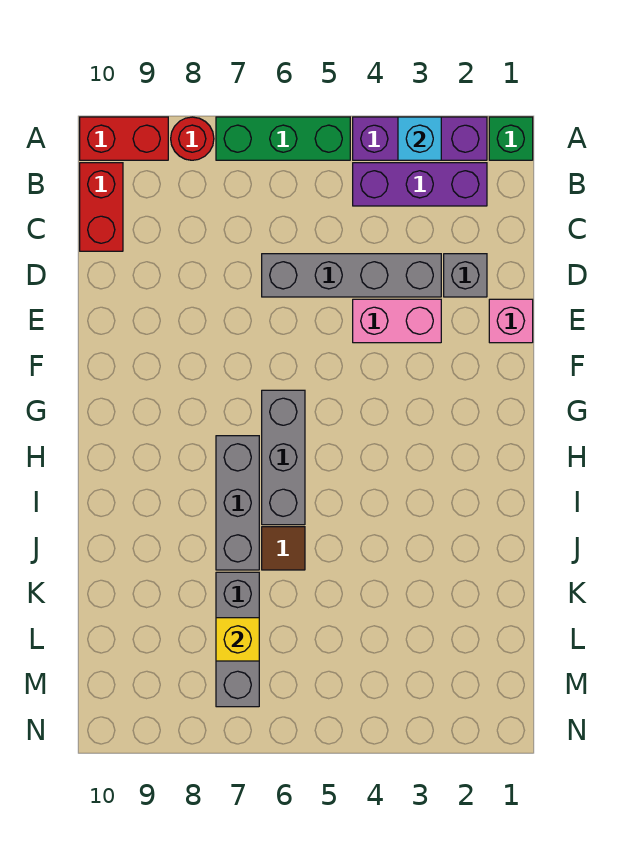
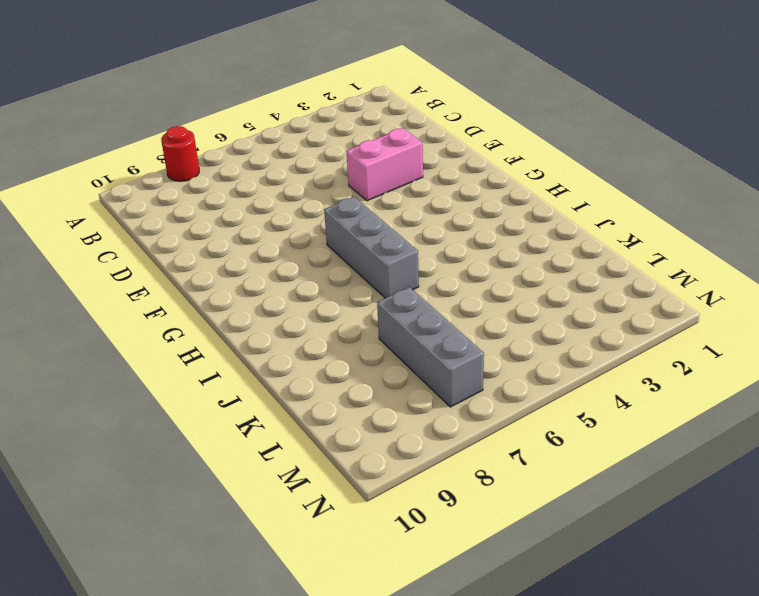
none -> green brick A1 level 1
none -> purple brick A2:A4 level 1
none -> green brick A5:A7 level 1

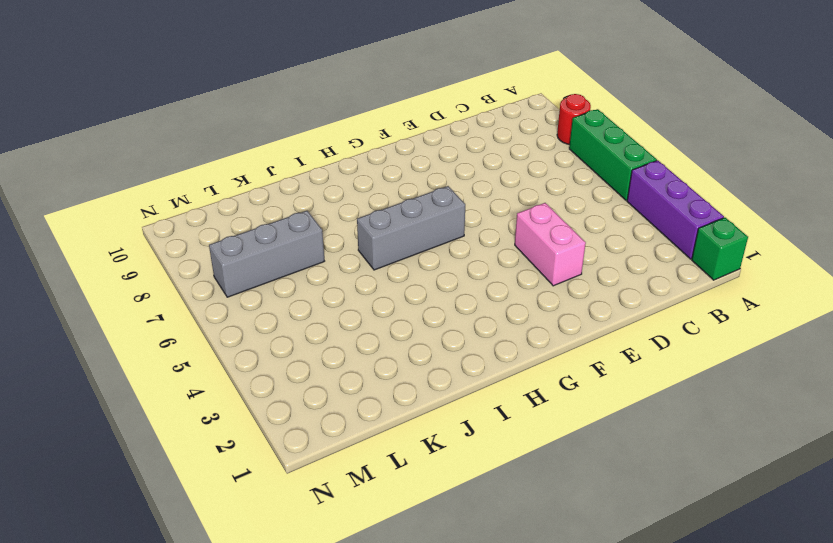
none -> red brick A9:A10 level 1
none -> purple brick B2:B4 level 1
none -> red brick B10:C10 level 1

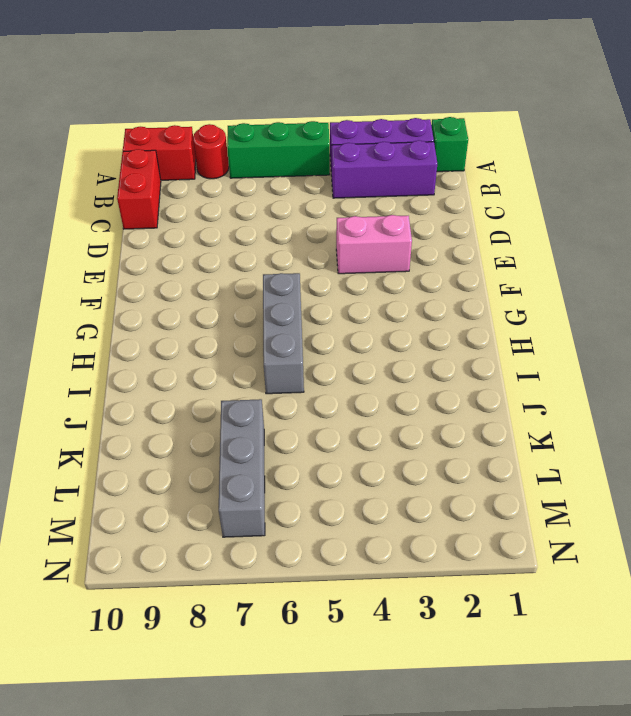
none -> grey brick D2 level 1
none -> grey brick D3:D6 level 1
none -> pink brick E1 level 1

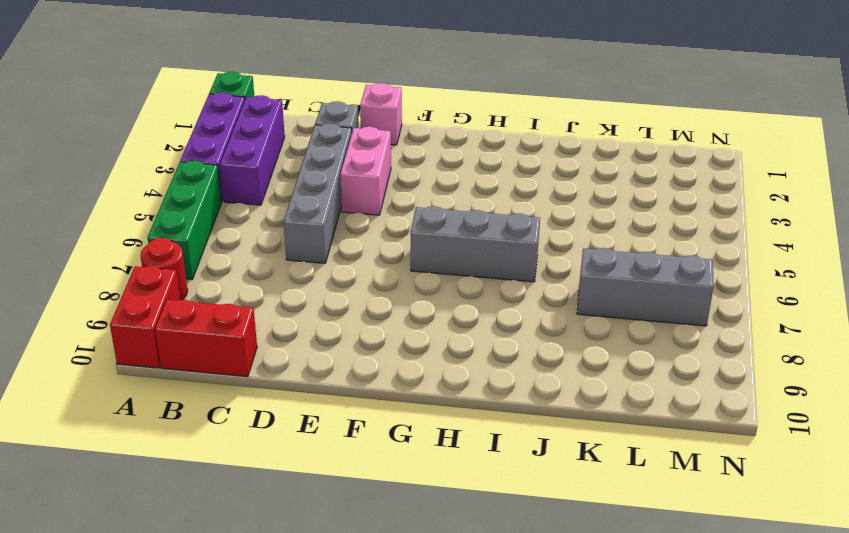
none -> grey brick H7:J7 level 1
none -> brown tile J6 level 1
none -> cyan brick A3 level 2

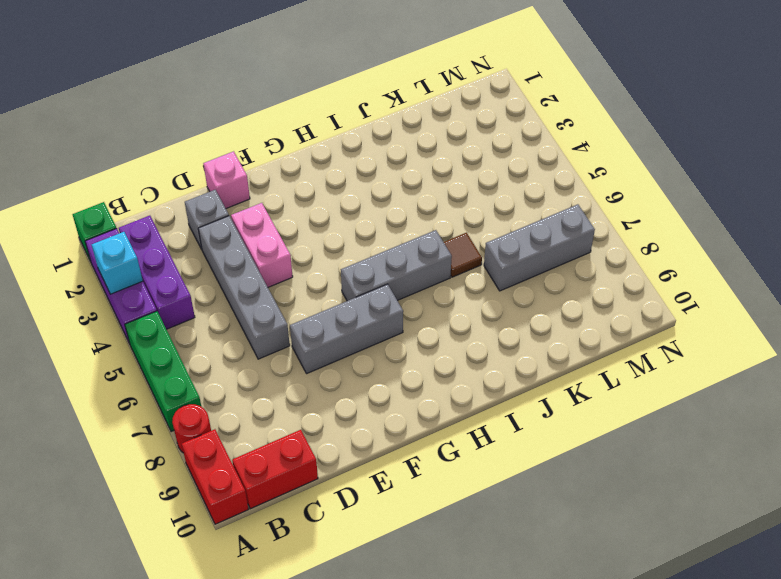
grey brick E7:G7 level 1 -> grey brick H7:J7 level 1
none -> yellow brick L7 level 2

